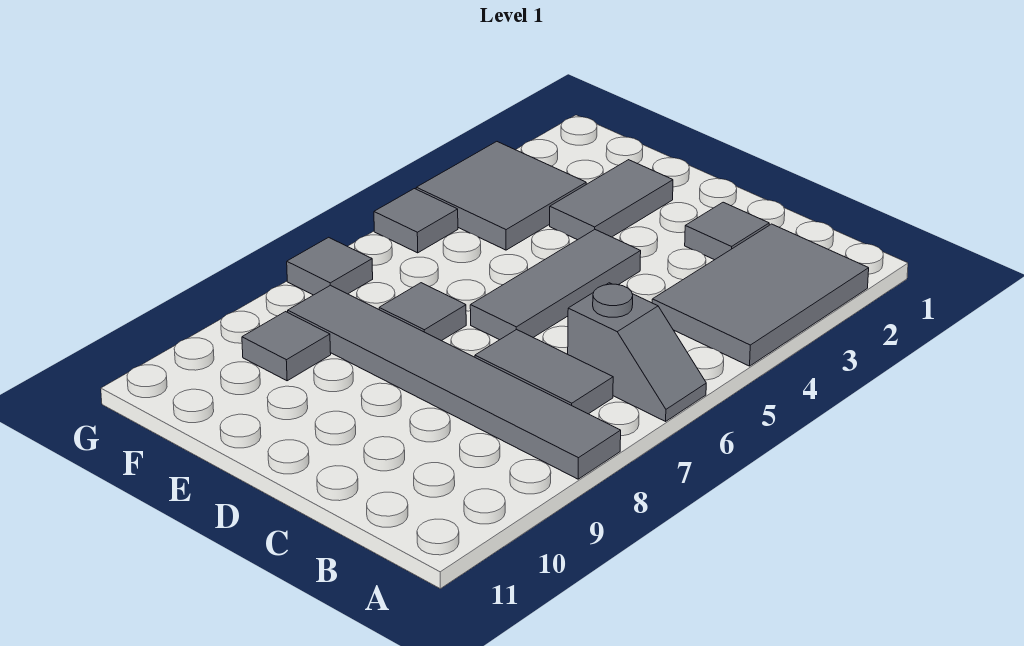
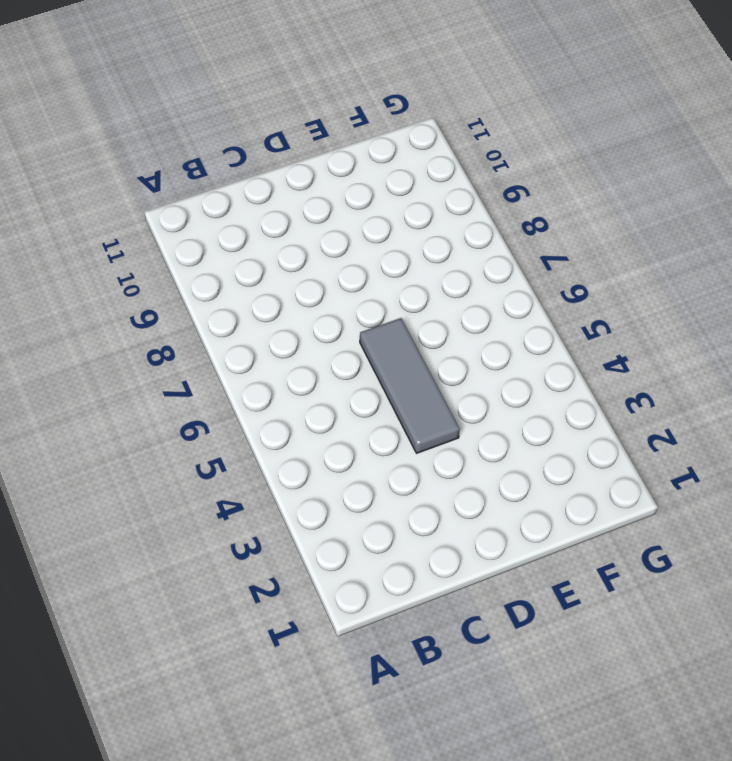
none -> grey tile A2:B4 level 1
none -> grey slope A6:B6 level 1 top B
none -> grey tile A8:F8 level 1

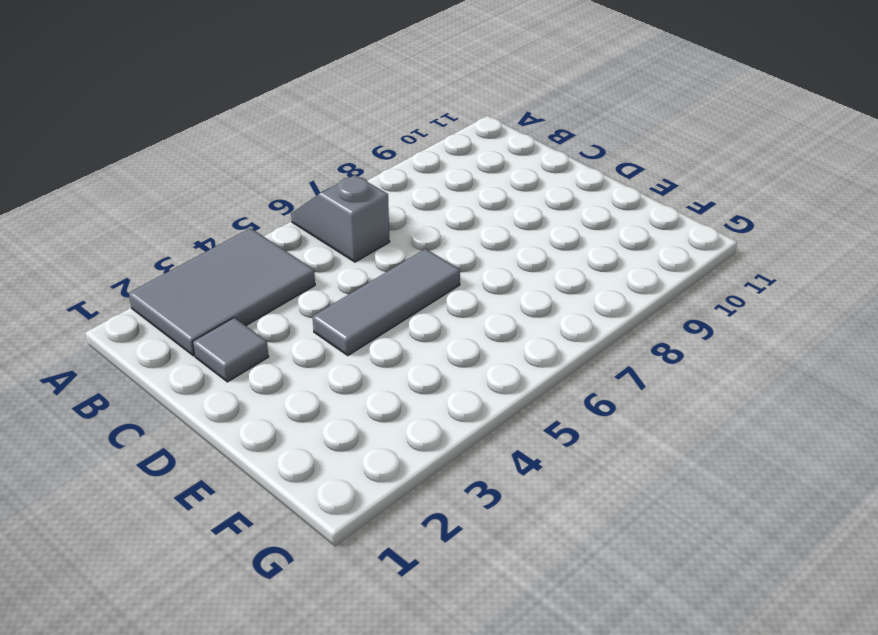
none -> grey tile A8:F8 level 1
none -> grey tile B7:C7 level 1
none -> grey tile E2:E3 level 1

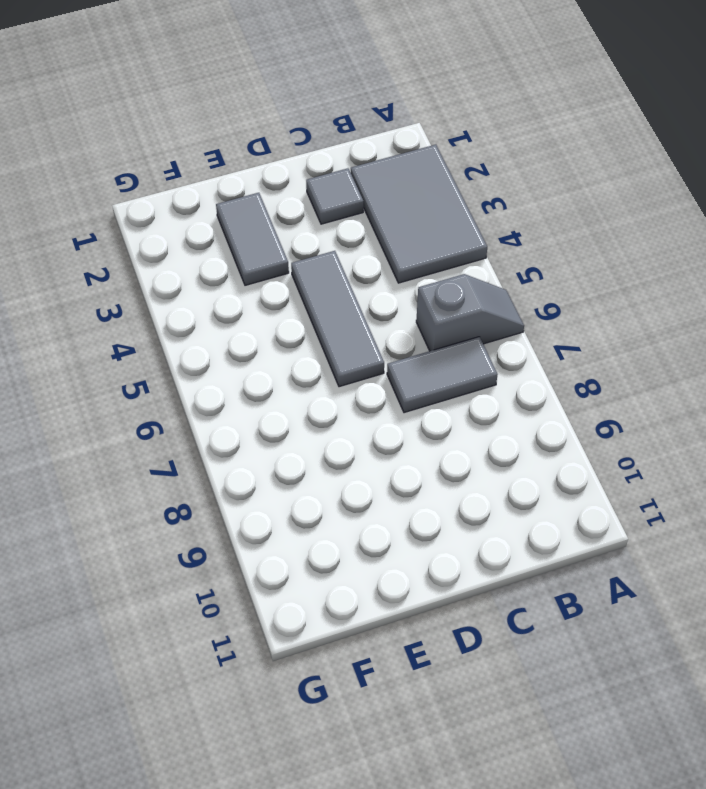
none -> grey tile A8:F8 level 1
none -> grey tile E7 level 1
none -> grey tile F3:G4 level 1

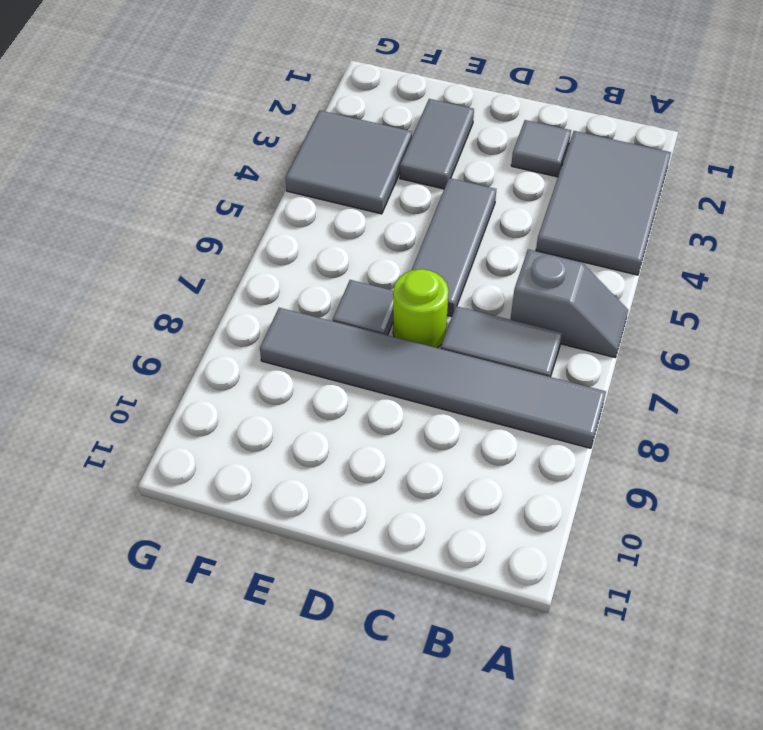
lime round brick D7 level 1 -> none
none -> grey tile F9 level 1
none -> grey tile G5 level 1
none -> grey tile G7 level 1

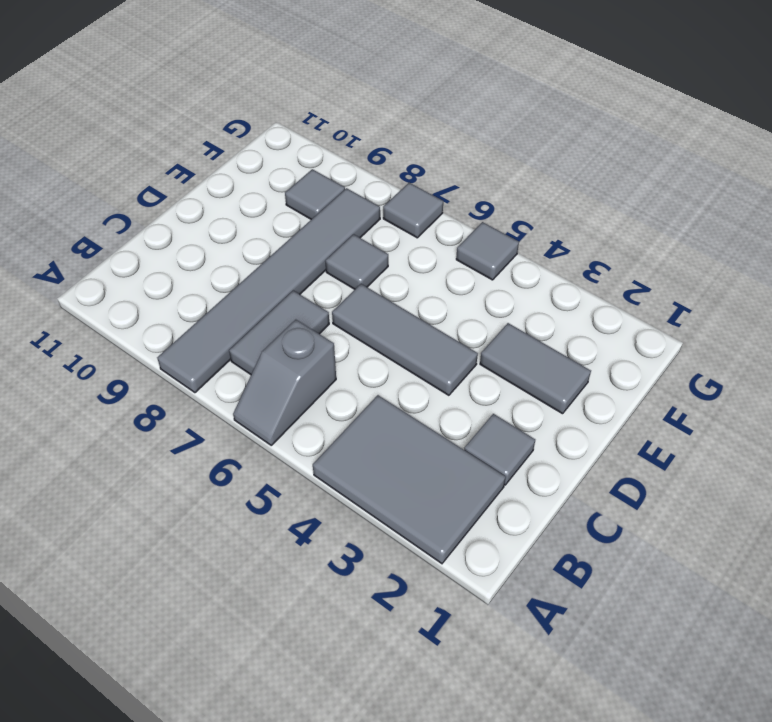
none -> grey tile F3:G4 level 1

